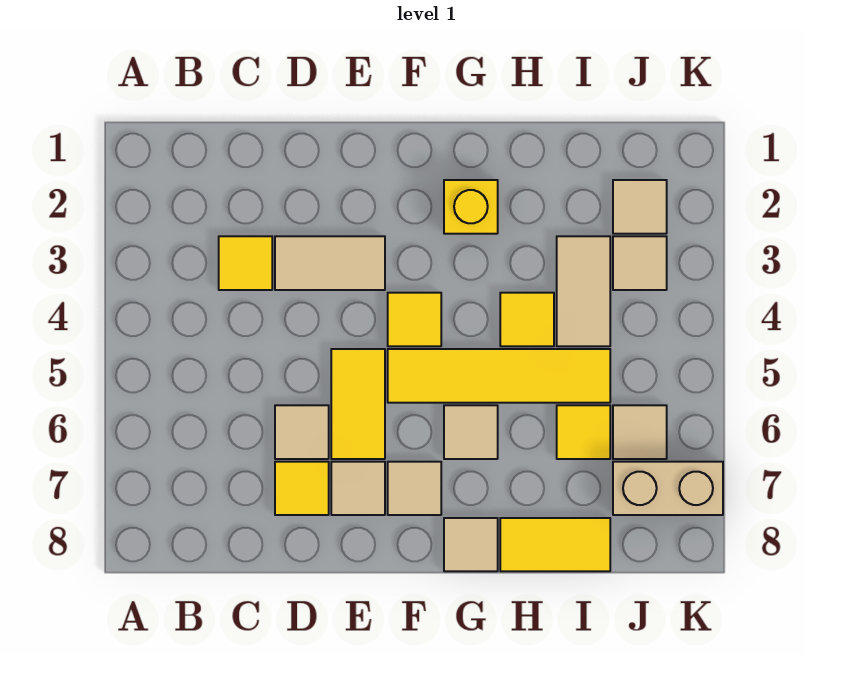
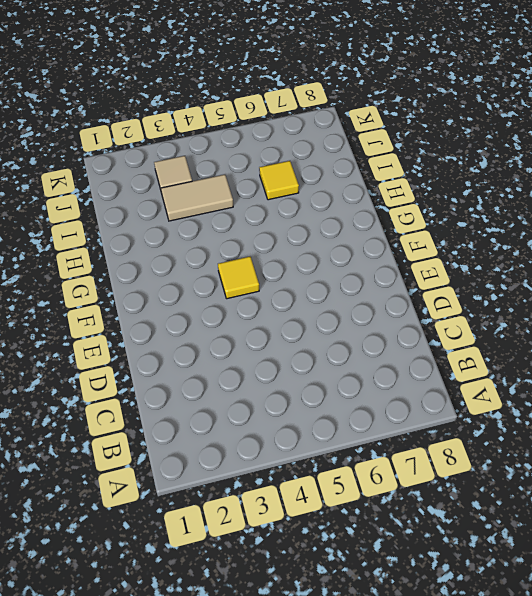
none -> yellow tile C3 level 1
none -> tan tile D3:E3 level 1
none -> tan tile D6 level 1

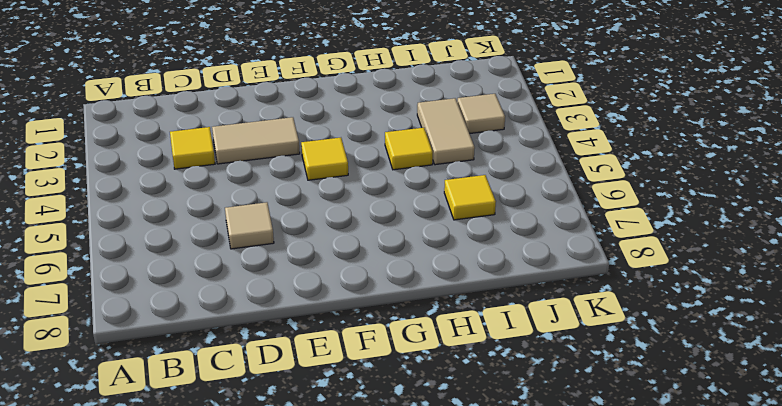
none -> yellow tile D7 level 1
none -> yellow tile E5:E6 level 1
none -> tan tile E7 level 1

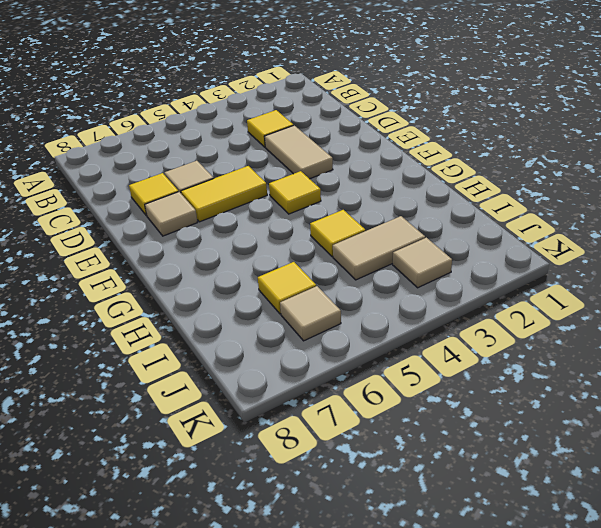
none -> yellow tile F5:I5 level 1
none -> tan tile F7 level 1
none -> yellow brick G2 level 1

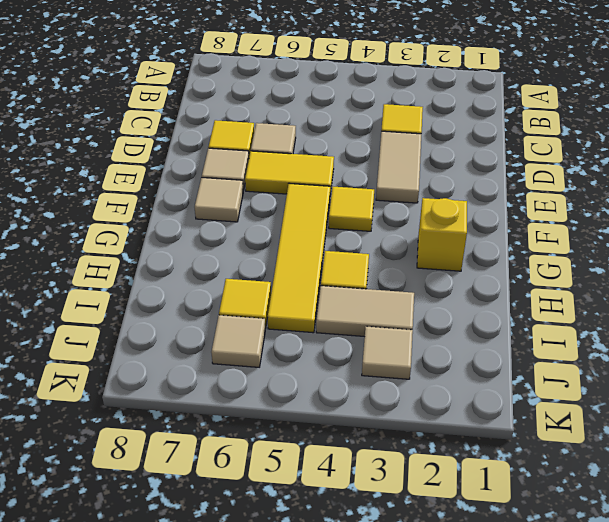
none -> tan tile G6 level 1
none -> tan tile G8 level 1
none -> yellow tile H8:I8 level 1

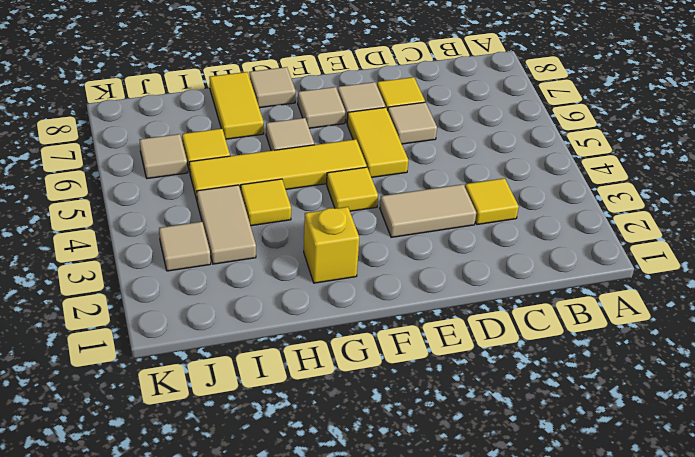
yellow tile H7:H8 level 1 -> yellow tile H8:I8 level 1
none -> tan tile J2 level 1
none -> tan brick J7:K7 level 1

